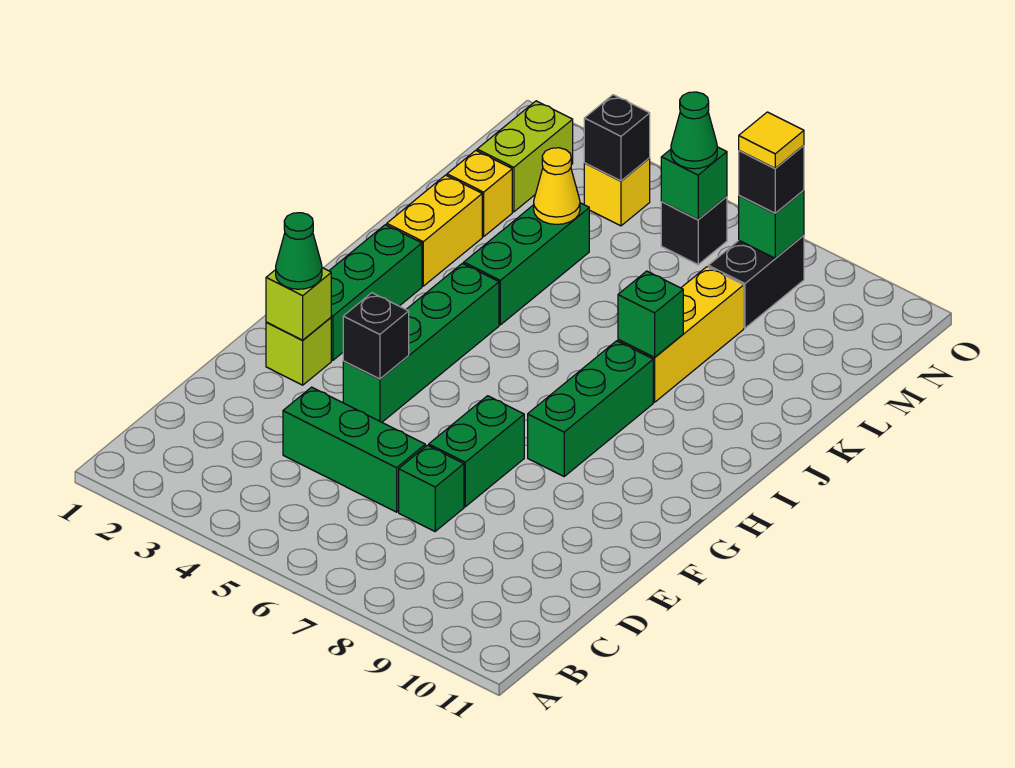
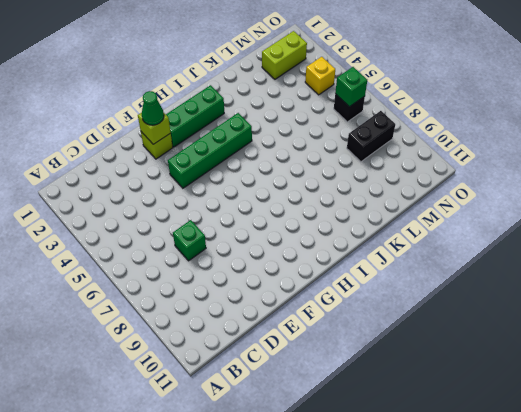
none -> green brick D4:D6 level 1
none -> green brick E7:F7 level 1
none -> green brick G8:I8 level 1

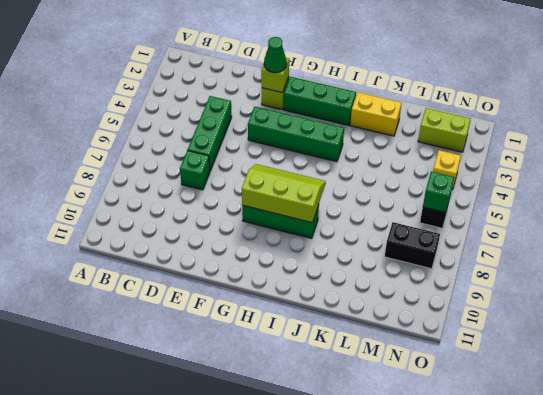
lime slope G7:I8 level 2 top 8 -> none
none -> green brick E7:F7 level 1
none -> green brick J4:L4 level 1
none -> yellow brick J8:L8 level 1

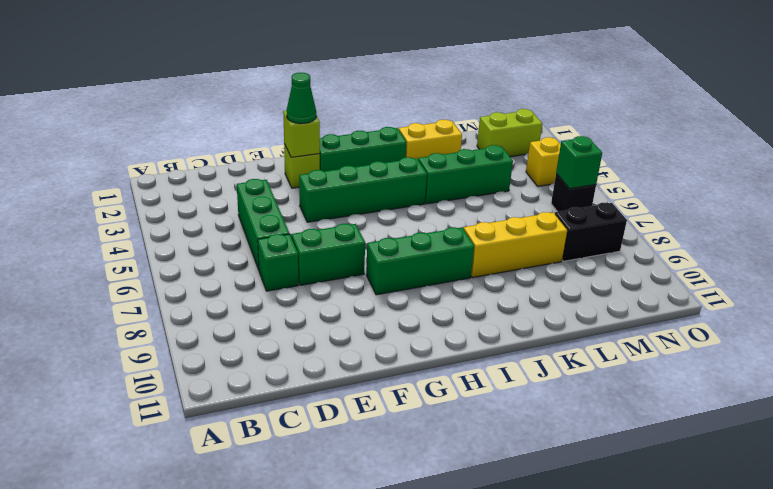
none -> yellow brick L2 level 1
none -> black brick F4 level 2
none -> green brick J8 level 2

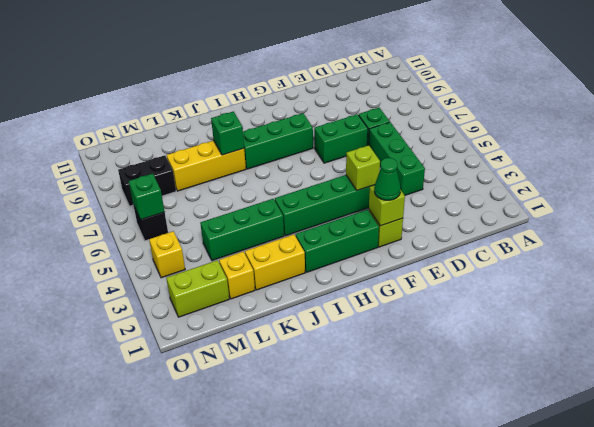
lime brick F4 level 2 -> black brick F4 level 2
none -> yellow cone L4 level 2
none -> black brick N4 level 2
none -> green brick N8 level 2

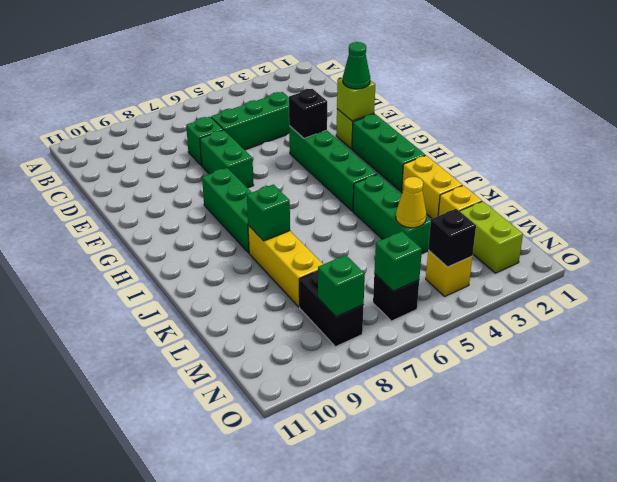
none -> green cone N6 level 3
none -> black brick N8 level 3
none -> yellow tile N8 level 4

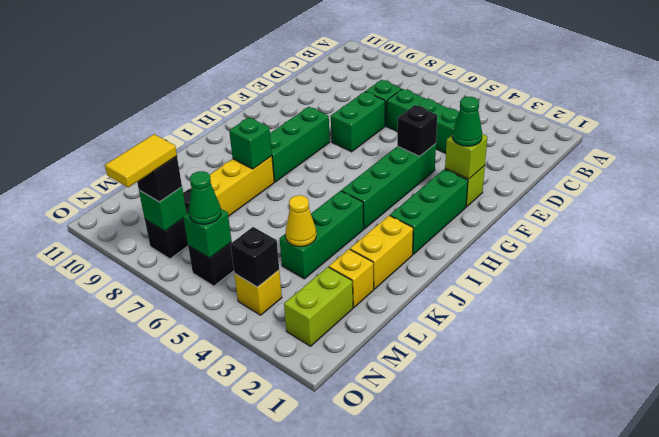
yellow tile N8:O8 level 4 -> yellow tile N8 level 4

